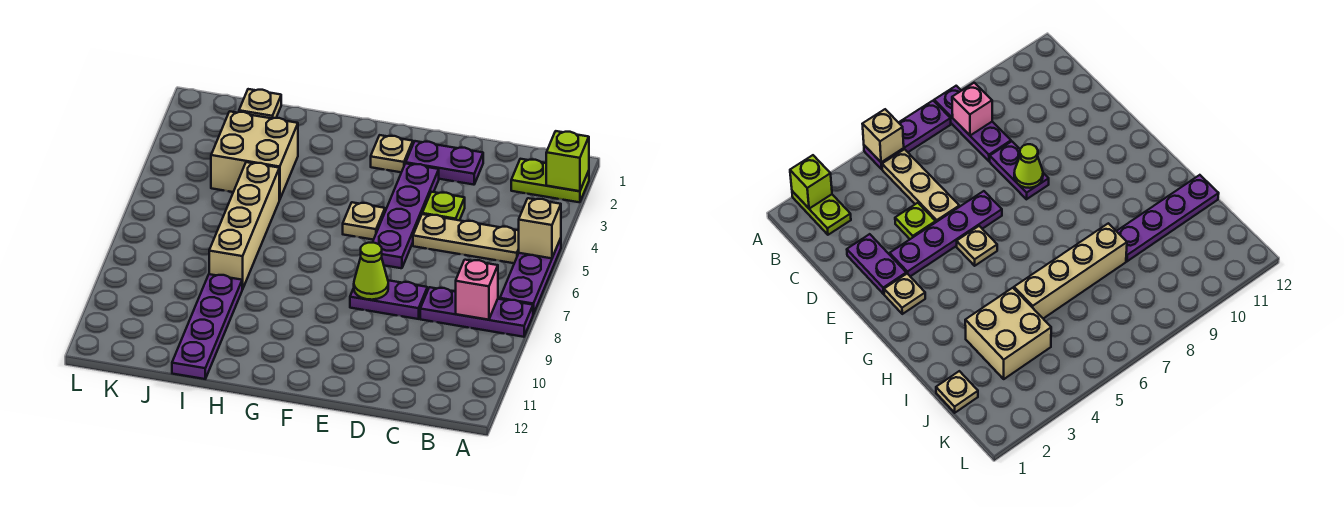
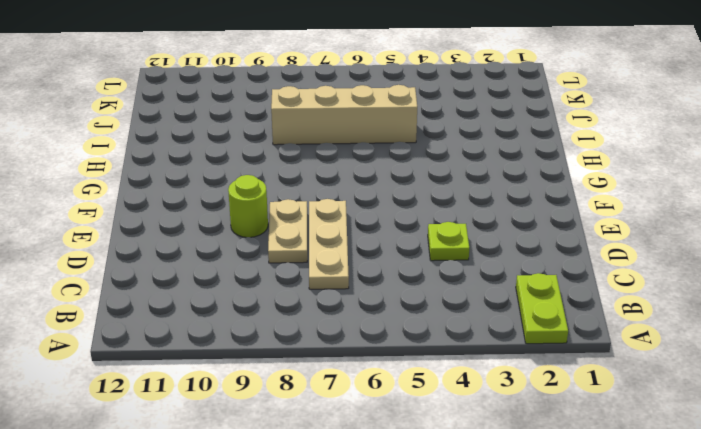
tan plate C7:E7 level 1 -> tan plate B5:D5 level 1
tan plate D8:E8 level 1 -> purple plate D8:E8 level 1
lime round brick E9 level 1 -> none
none -> purple plate A5:A7 level 1
none -> purple plate A8:C8 level 1
none -> purple plate D2:E2 level 1

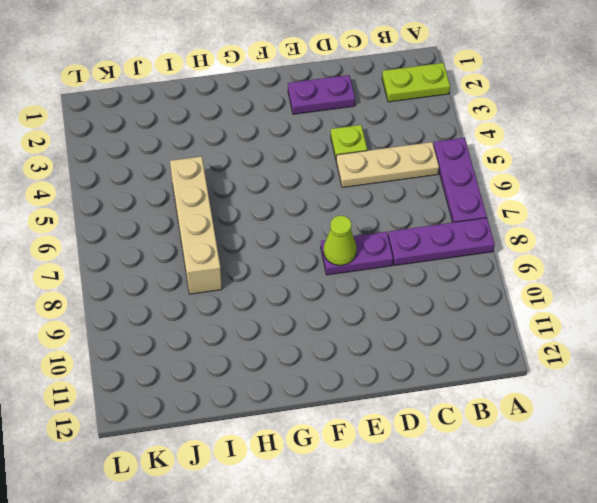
none -> purple plate E3:E6 level 1
none -> tan plate F2 level 1
none -> tan plate F5 level 1

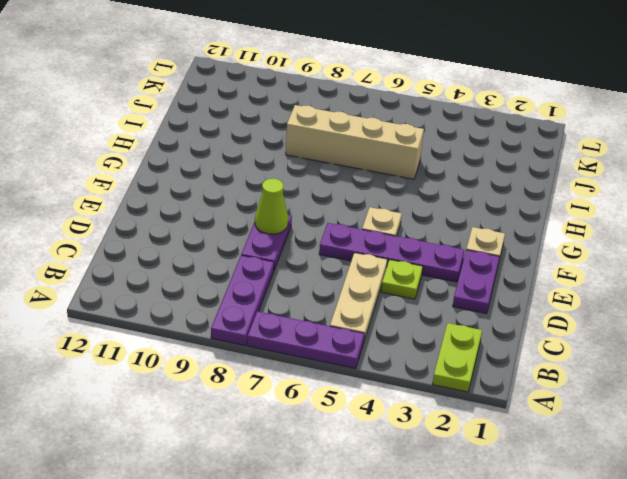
none -> tan brick I3:J4 level 1
none -> purple plate I9:I12 level 1
none -> tan plate J1 level 1

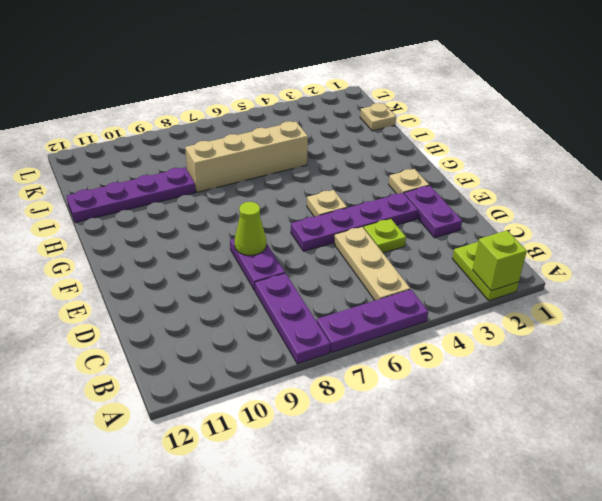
none -> tan brick I3:J4 level 1
none -> tan brick A5 level 2
none -> pink brick B8 level 2

